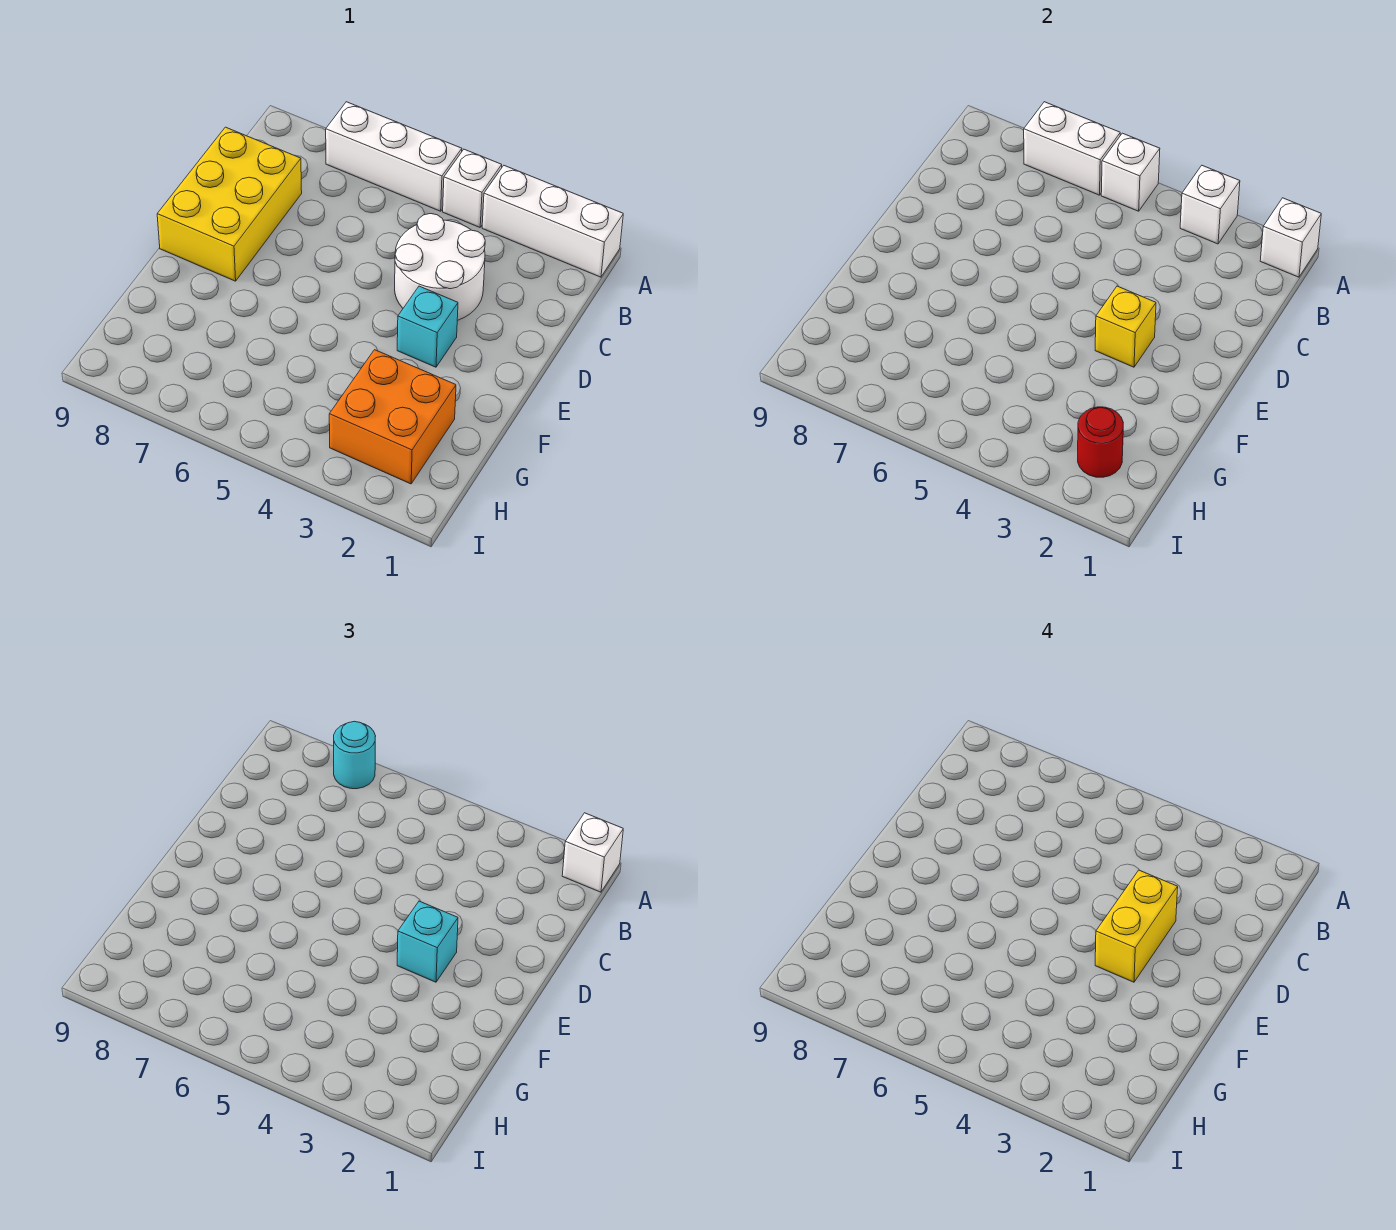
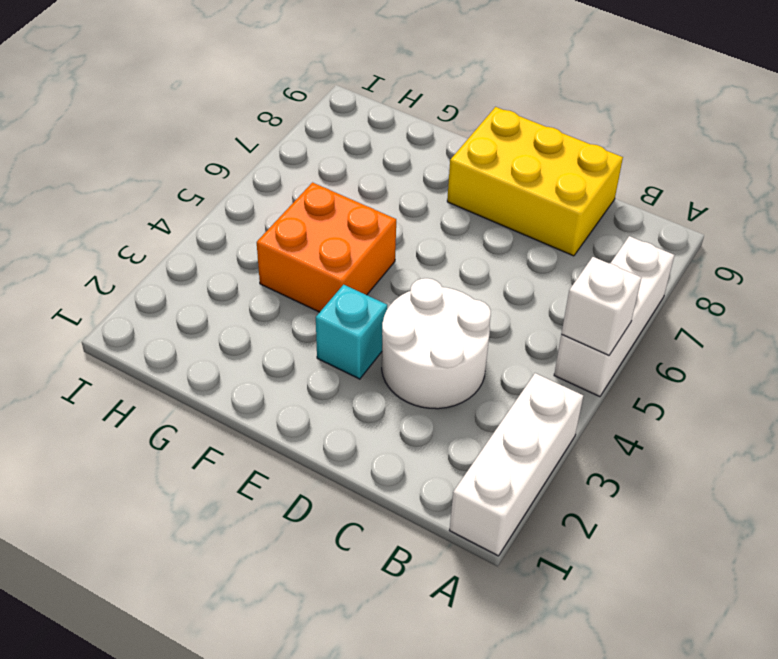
orange brick F4:G5 level 1 -> orange brick G2:H3 level 1
none -> white brick A4 level 1
none -> white brick A1 level 2
none -> white brick A3 level 2

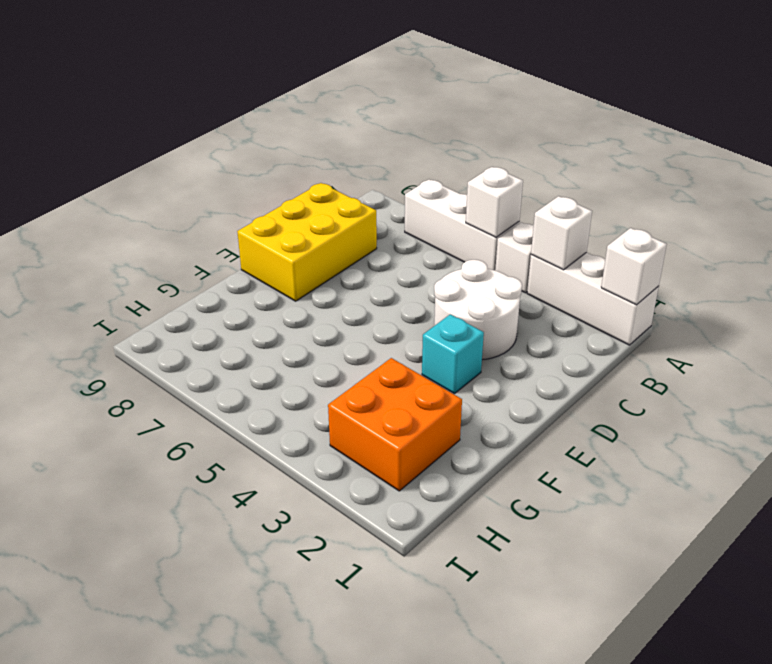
none -> white brick A6:A7 level 2
none -> yellow brick E3 level 2
none -> red round brick H2 level 2

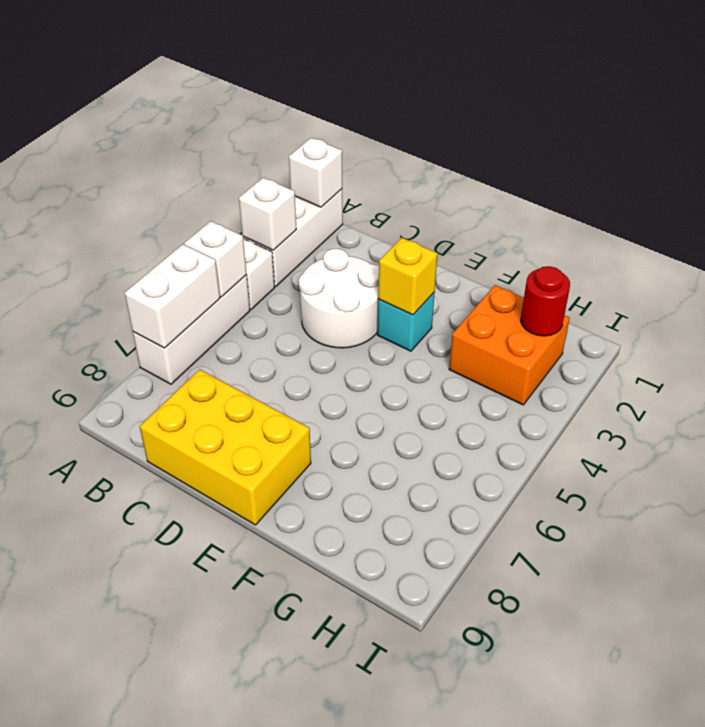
none -> white brick A1 level 3
none -> cyan round brick A7 level 3
none -> cyan brick E3 level 3

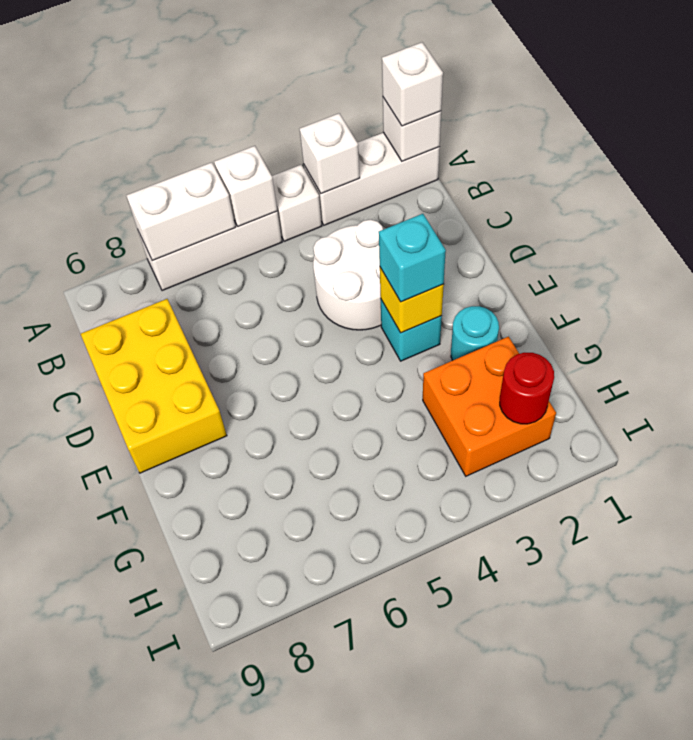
cyan round brick F2 level 1 -> cyan round brick A7 level 3
none -> yellow brick D3:E3 level 4

